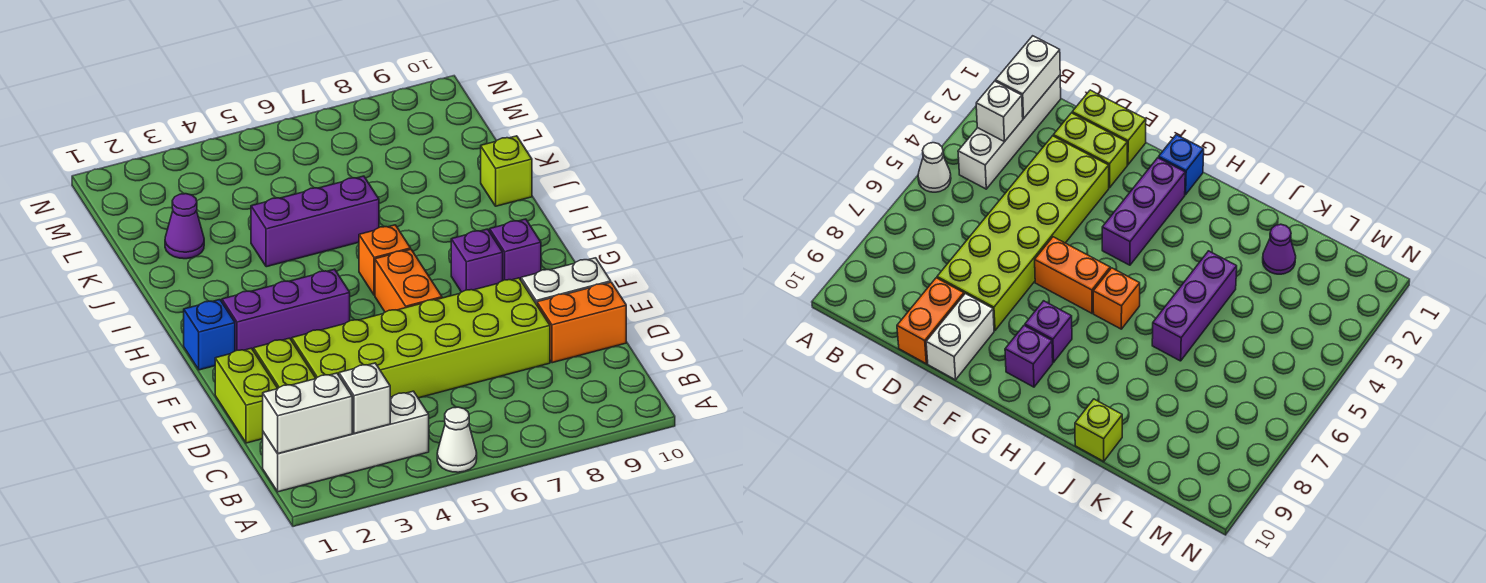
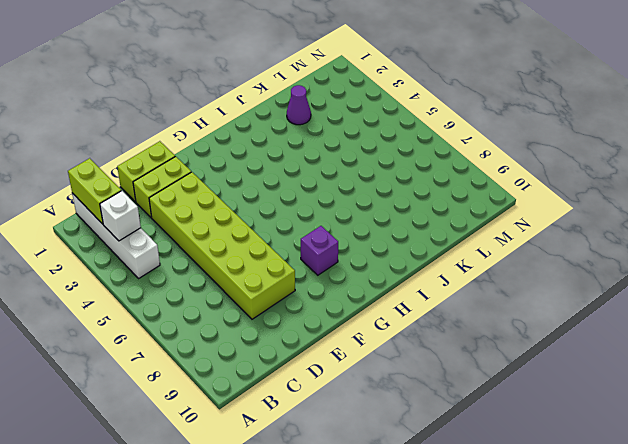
lime brick B1:B2 level 2 -> white brick B1:B2 level 2
none -> white cone A5 level 1
none -> orange brick D9:D10 level 1
none -> white brick E9:E10 level 1

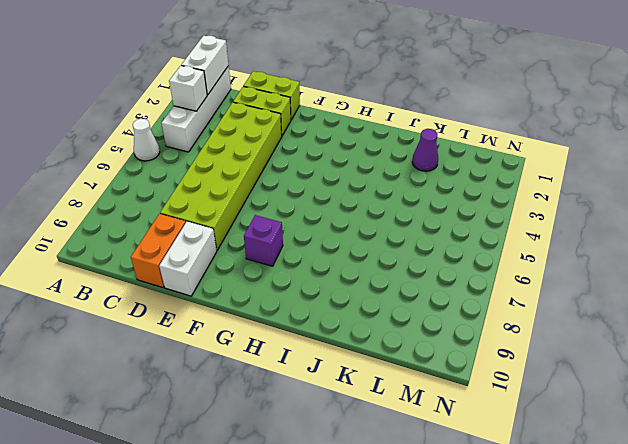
none -> orange brick F6:G6 level 1
none -> blue brick G1 level 1
none -> purple brick G2:G4 level 1

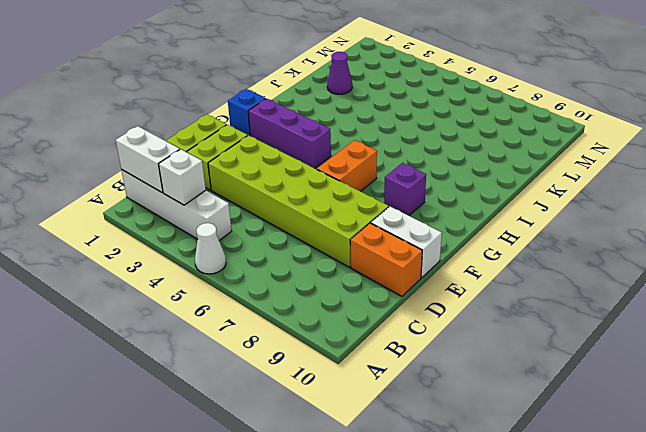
none -> purple brick G9 level 1
none -> orange brick H6 level 1
none -> purple brick J4:J6 level 1

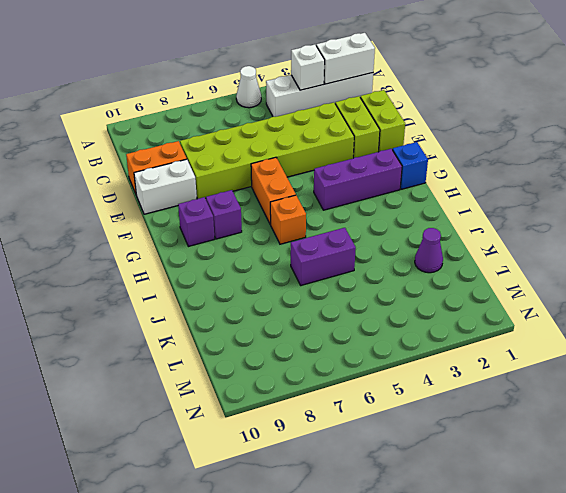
purple brick J5:J6 level 1 -> purple brick J4:J6 level 1
none -> lime brick J10 level 1

